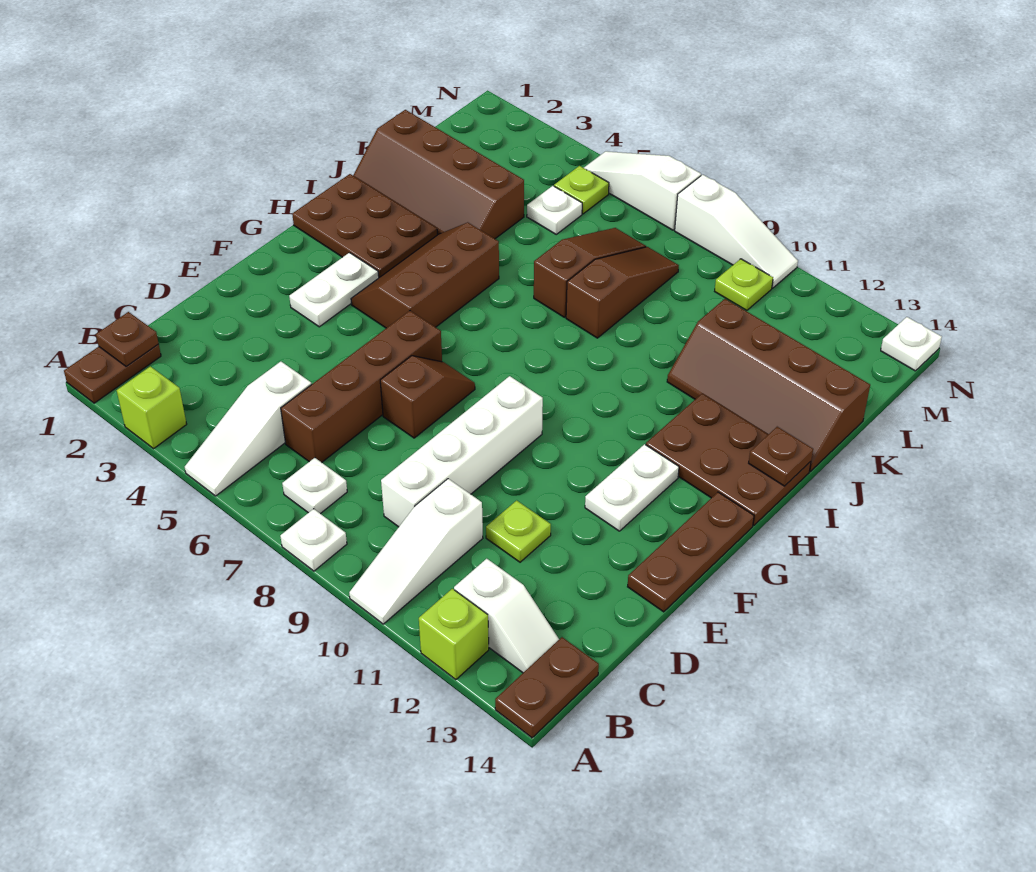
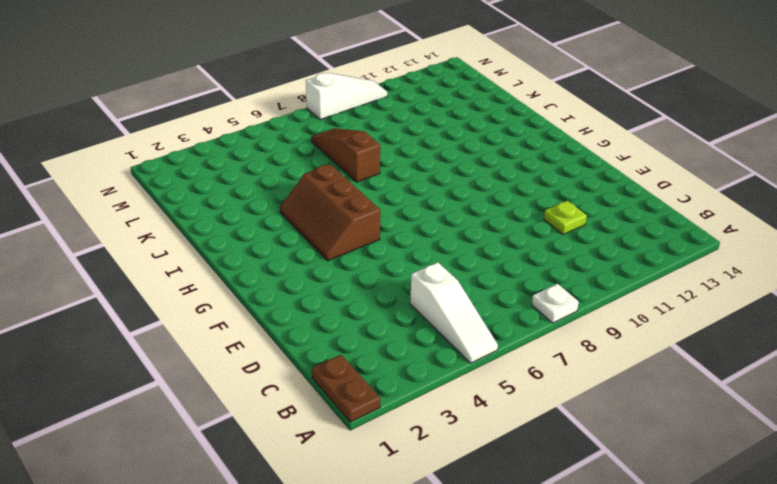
none -> lime brick A3 level 1
none -> white slope A10:C10 level 1 top C
none -> lime brick A12 level 1
none -> brown plate A14:B14 level 1

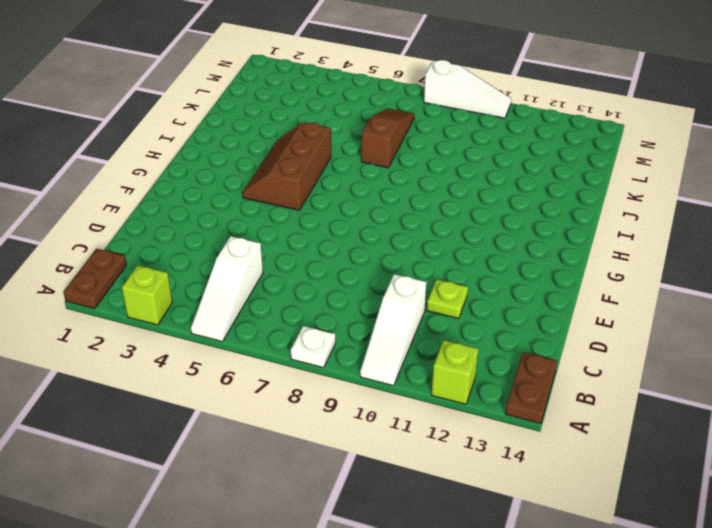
none -> white plate B7 level 1
none -> white slope B12:B13 level 1 top 12
none -> brown brick C6:F6 level 1
none -> white brick C9:F9 level 1

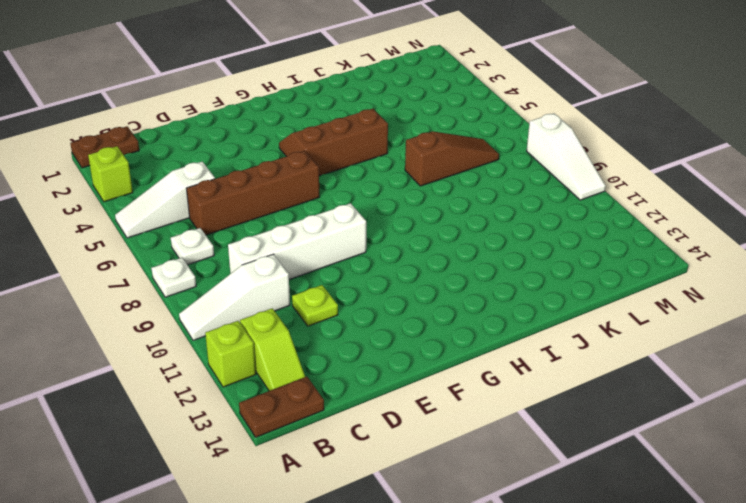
lime slope B12:B13 level 1 top 12 -> white slope B12:B13 level 1 top 12
none -> brown slope E7:F7 level 1 top E
none -> brown plate E14:G14 level 1
none -> white plate F3:G3 level 1
none -> white plate F12:G12 level 1

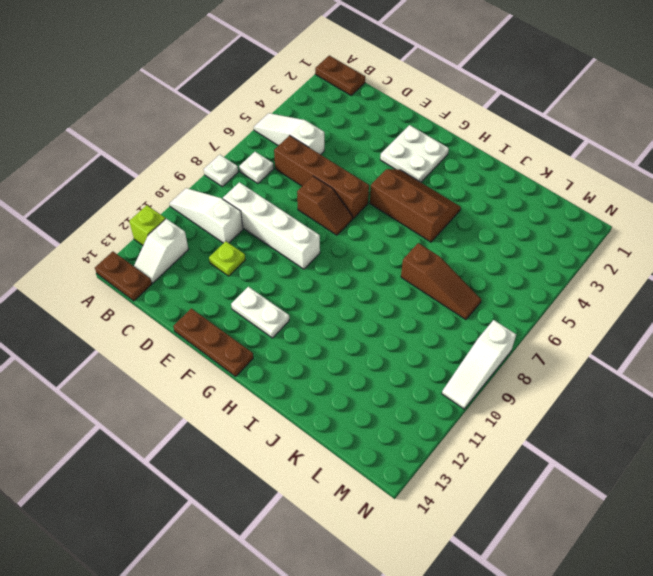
white plate F2:G3 level 1 -> white plate F3:G3 level 1
none -> lime brick A3 level 1
none -> brown plate H1:I3 level 1
none -> brown plate H12:I14 level 1
none -> brown slope J1:K4 level 1 top K

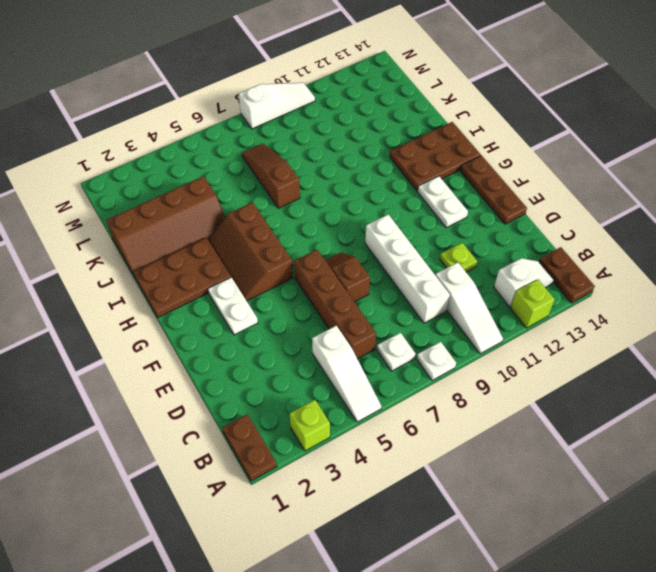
none -> brown slope J8:L8 level 1 top J
none -> brown slope J11:K14 level 1 top K
none -> white plate L5 level 1
none -> lime plate M5 level 1

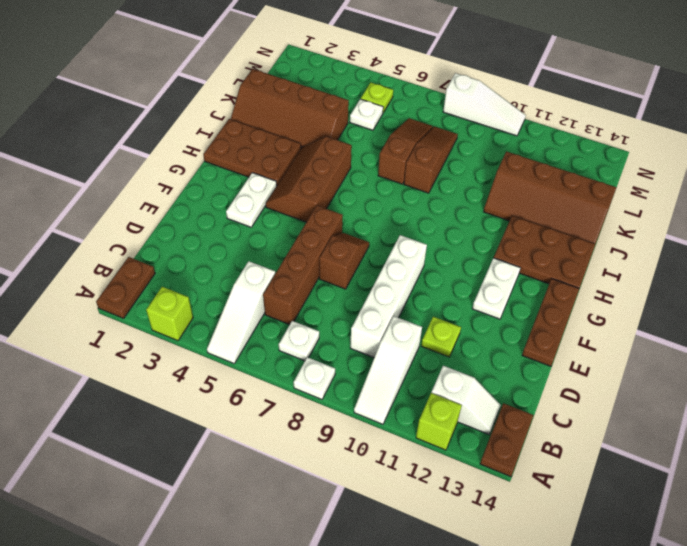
none -> lime plate M10 level 1
none -> white slope N5:N7 level 1 top 7
none -> white plate N14 level 1
none -> brown plate B1 level 2

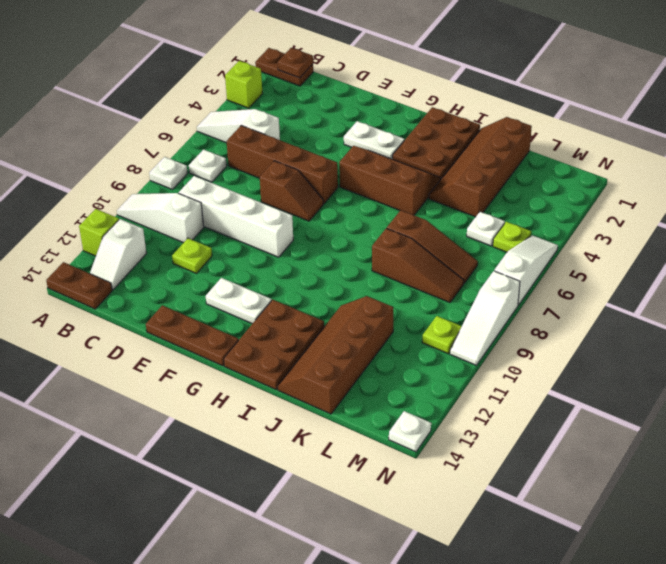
none -> brown plate I14 level 2

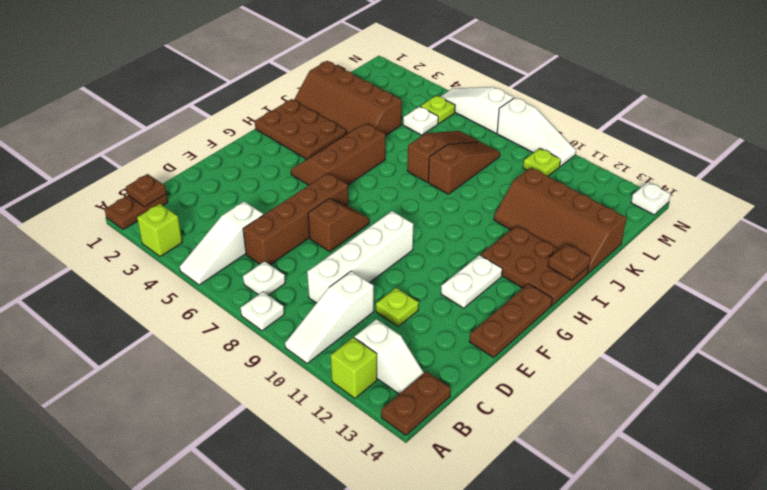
none -> white plate F3:G3 level 1

